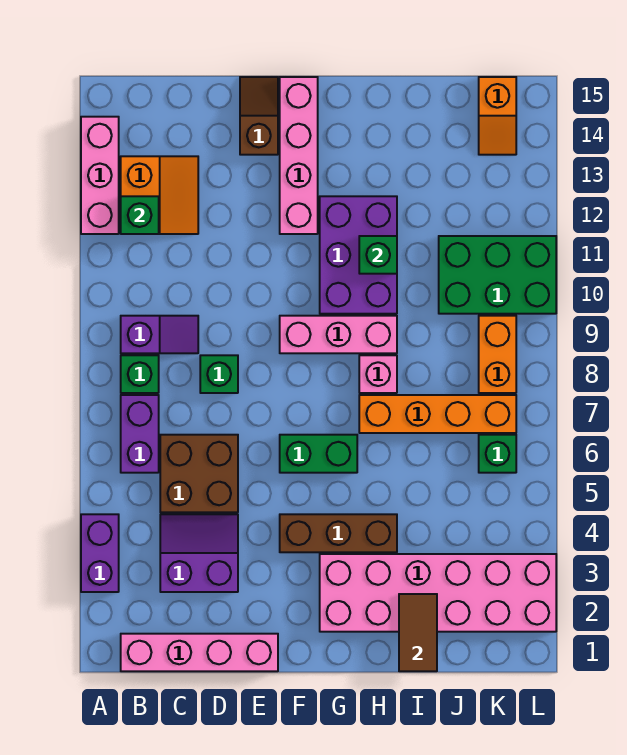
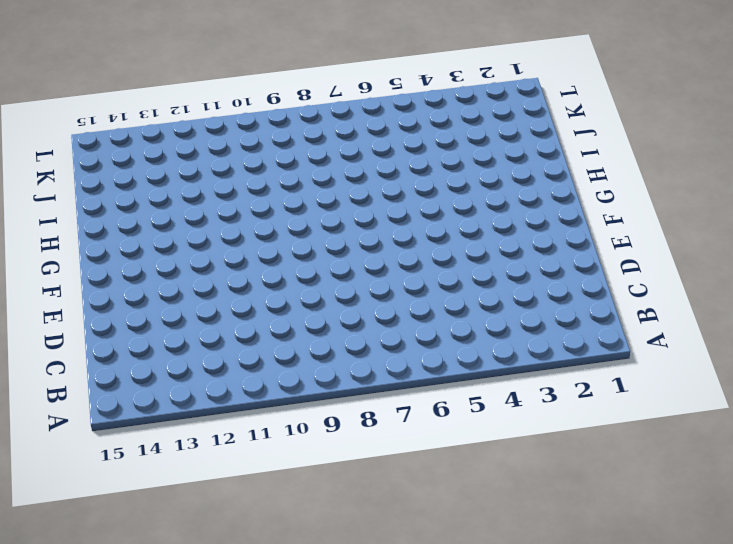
none -> purple brick A3:A4 level 1
none -> pink brick A12:A14 level 1
none -> pink brick B1:E1 level 1

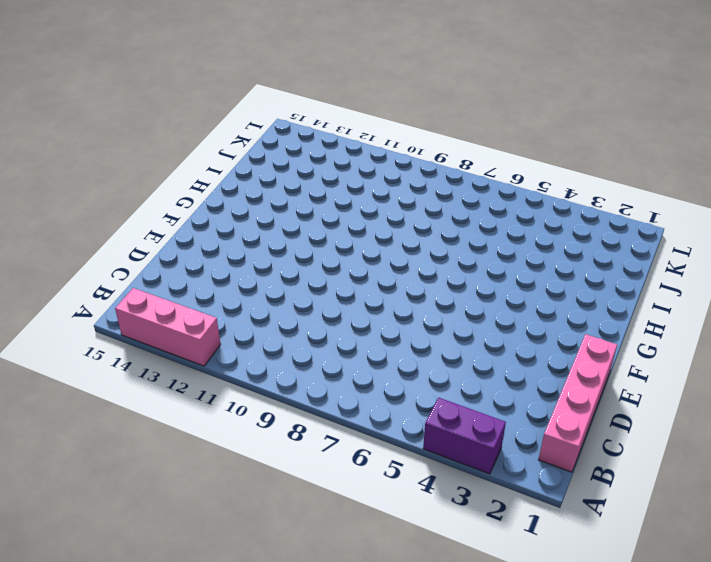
none -> purple brick B6:B7 level 1
none -> green brick B8 level 1
none -> purple slope B9:C9 level 1 top B

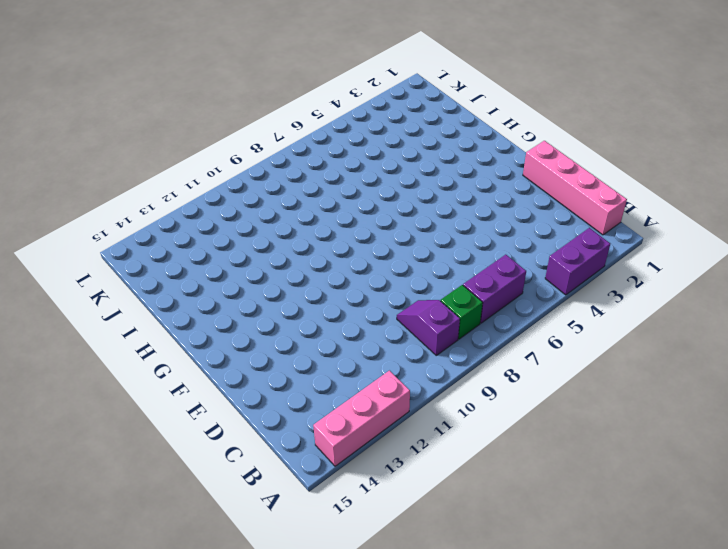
none -> orange slope B12:C13 level 1 top B
none -> purple slope C3:D4 level 1 top 3
none -> brown brick C5:D6 level 1

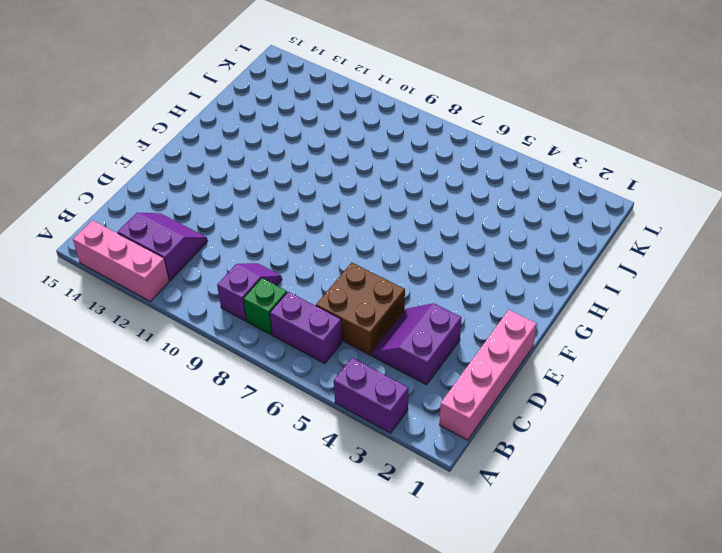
purple slope B12:C13 level 1 top B -> orange slope B12:C13 level 1 top B
none -> green brick D8 level 1
none -> brown slope E14:E15 level 1 top 14
none -> brown brick F4:H4 level 1

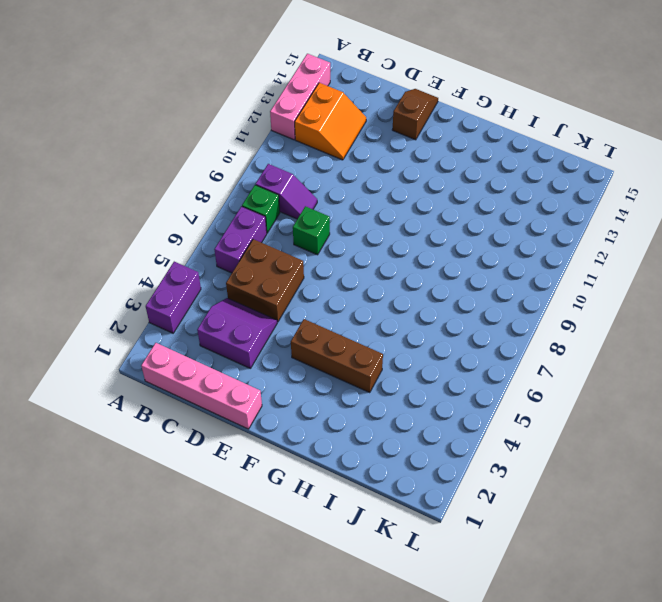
none -> green brick F6:G6 level 1
none -> pink brick F9:H9 level 1
none -> pink brick F12:F15 level 1

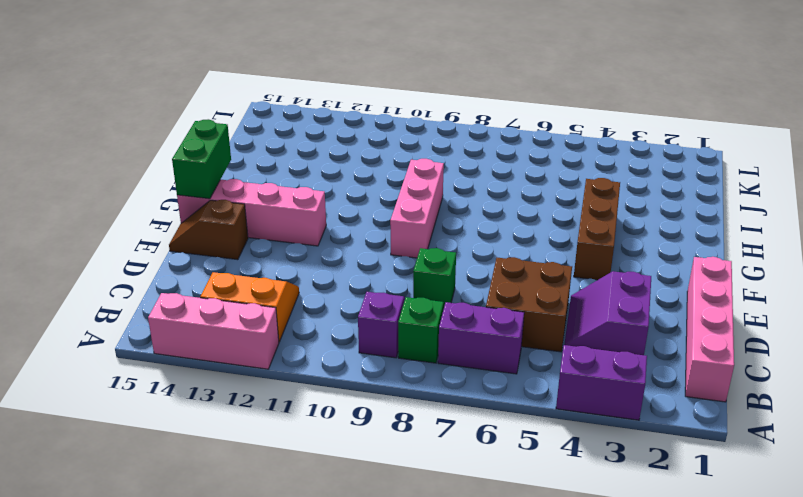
green brick F15:G15 level 2 -> green brick F6:G6 level 1
none -> pink brick G2:L3 level 1
none -> purple brick G10:H12 level 1
none -> orange brick H7:K7 level 1

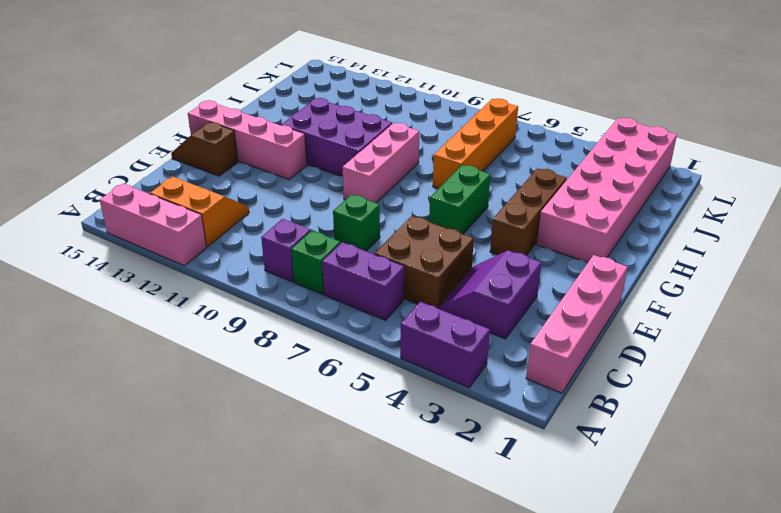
none -> pink brick H8 level 1
none -> green brick J10:L11 level 1
none -> green brick K6 level 1

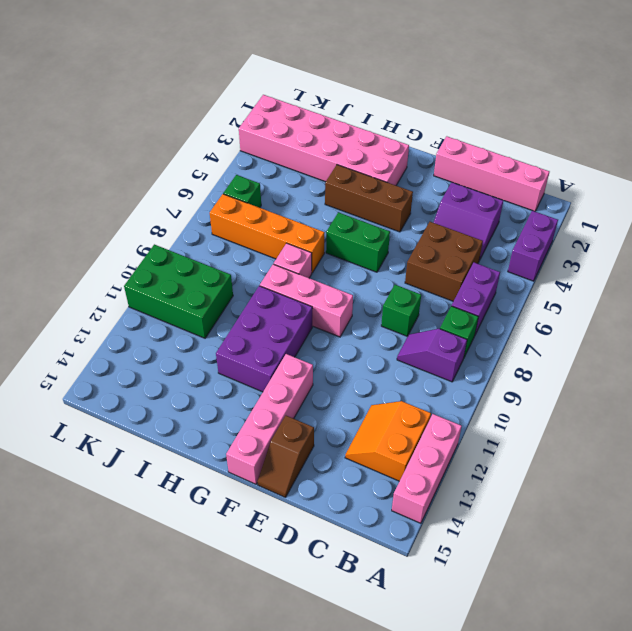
none -> orange brick K8:K9 level 1
none -> orange slope K14:K15 level 1 top 15
none -> green brick B12 level 2

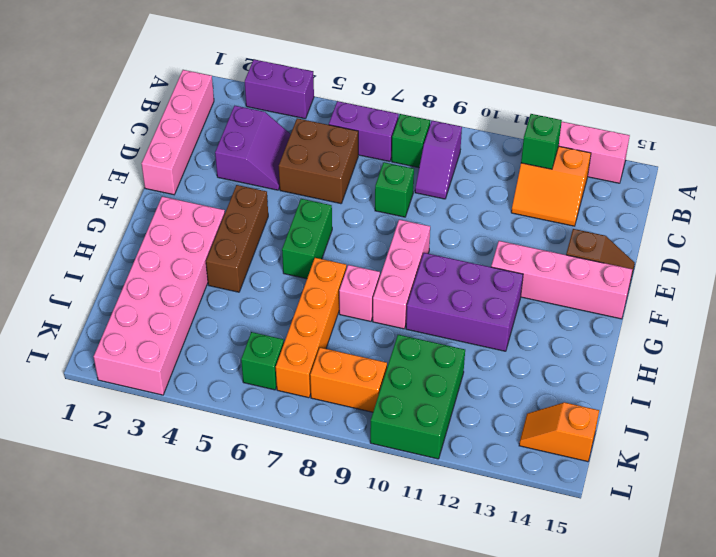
none -> green brick H11 level 2
none -> brown tile I1:I2 level 2

